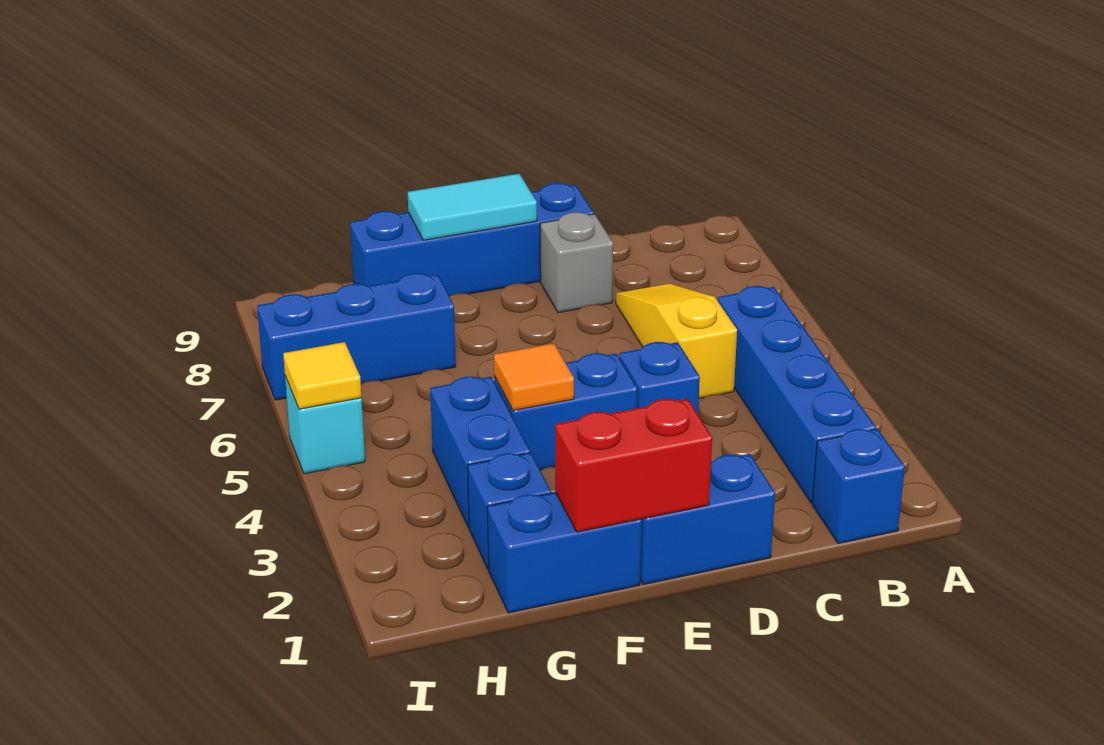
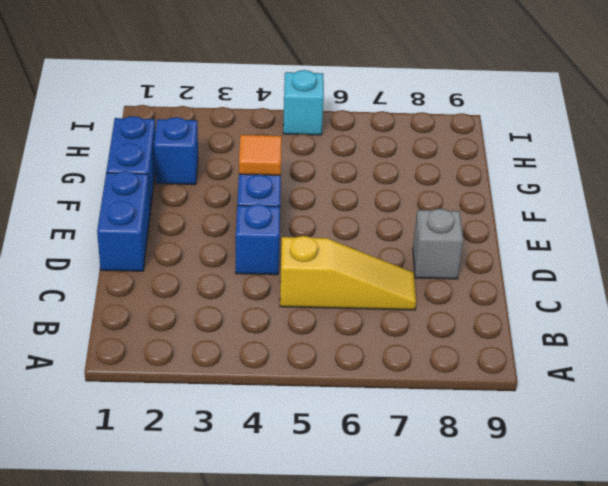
none -> blue brick B1 level 1
none -> blue brick B2:B5 level 1
none -> blue brick D9:G9 level 1

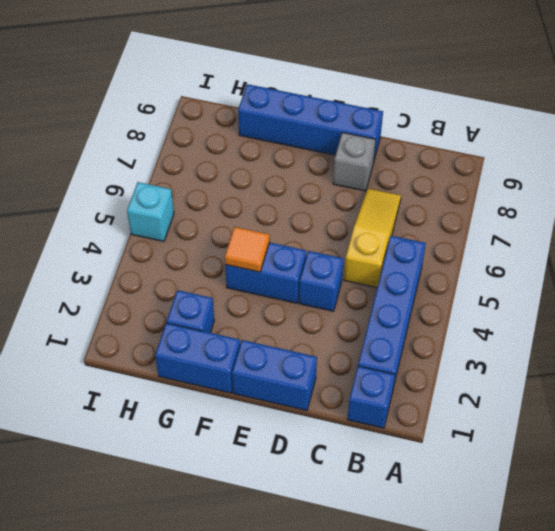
none -> blue brick G3:G4 level 1
none -> blue brick G7:I7 level 1
none -> red brick E1:F1 level 2

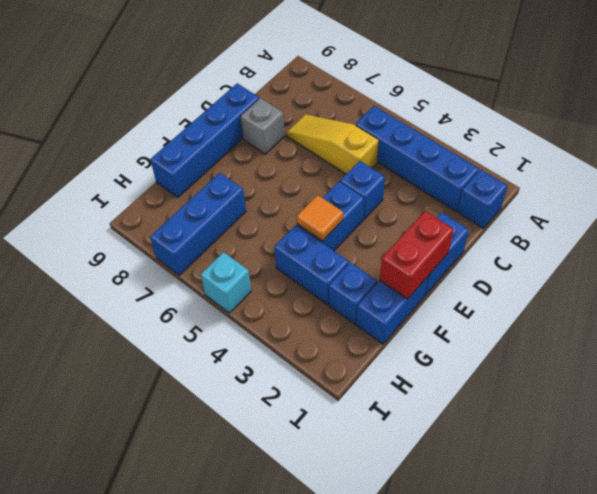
none -> cyan tile E9:F9 level 2
none -> yellow tile I5 level 2

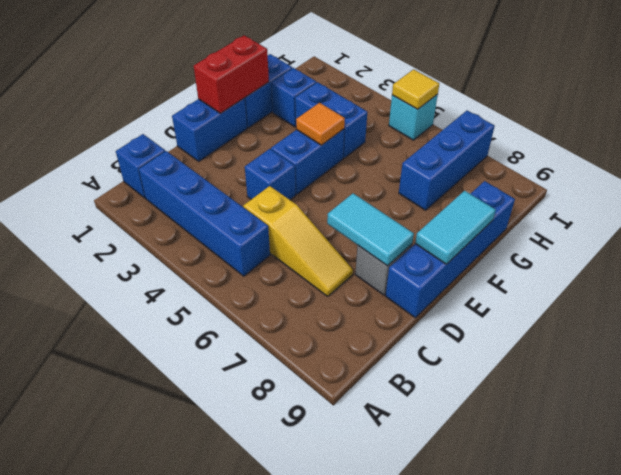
cyan tile D7:D8 level 2 -> none

